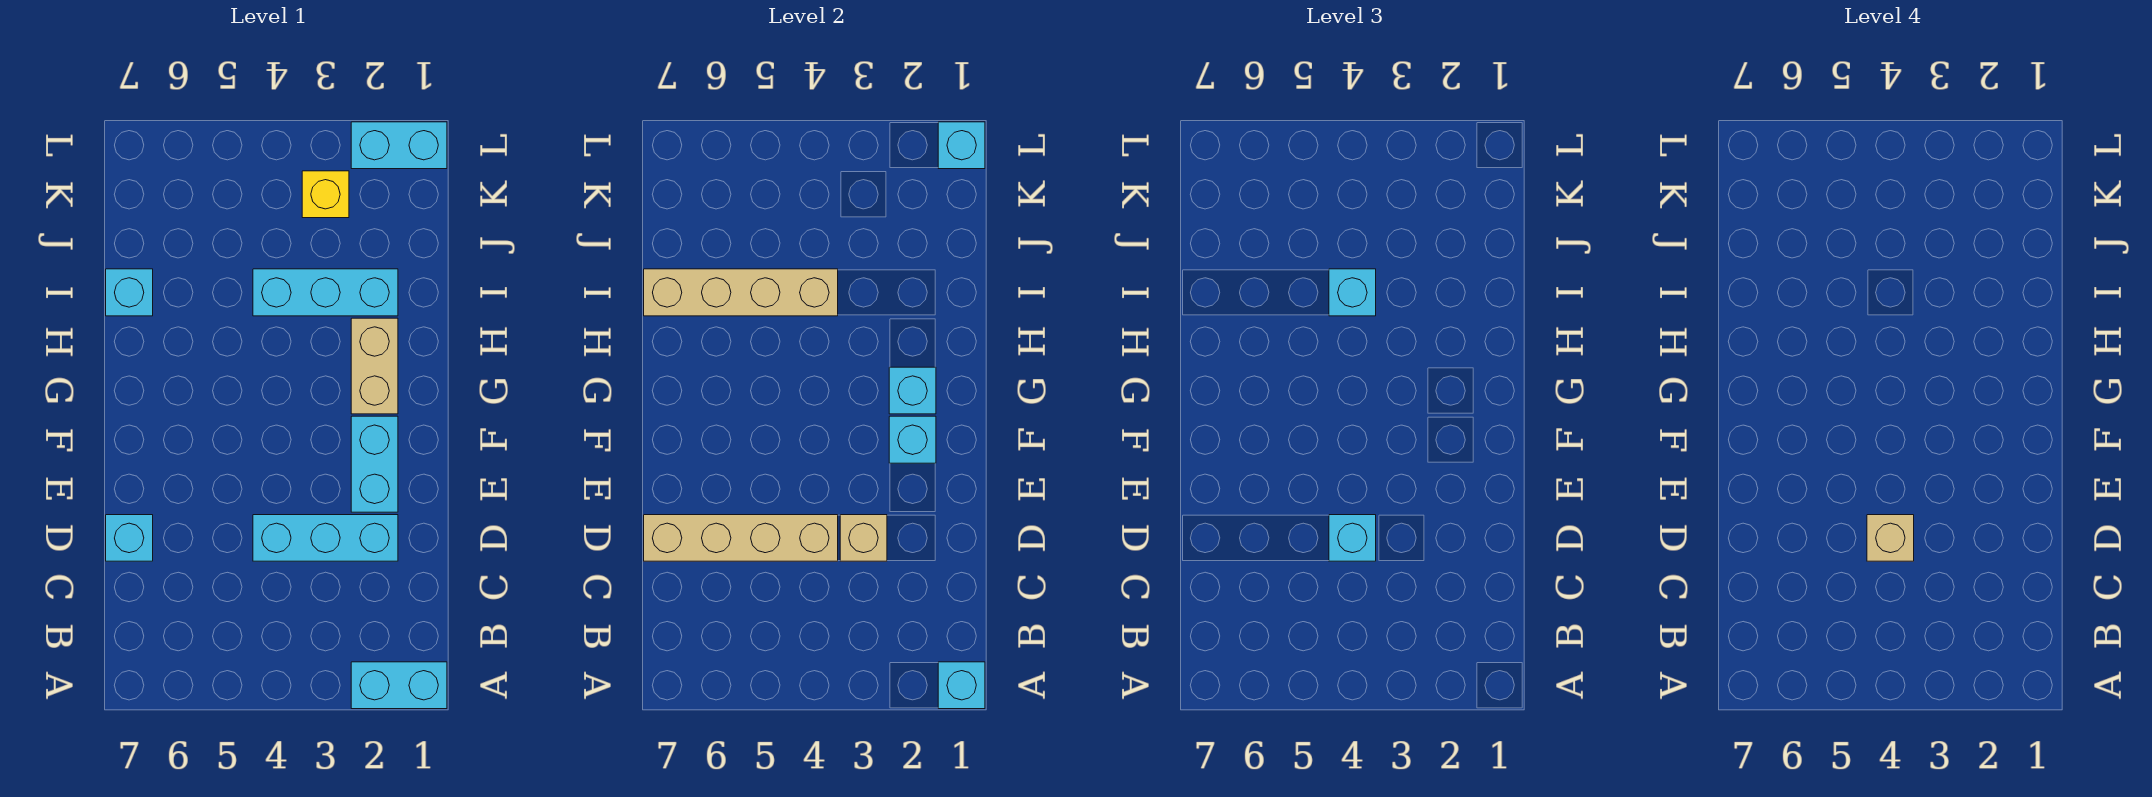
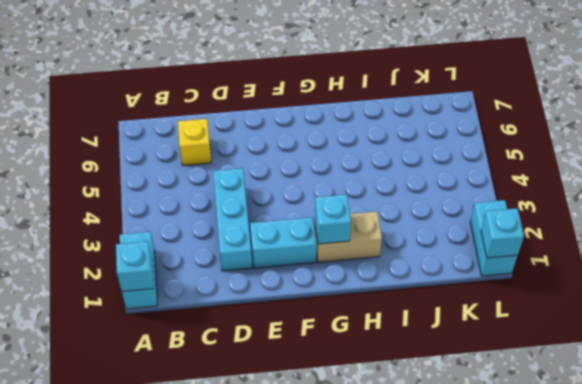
yellow brick C6 level 1 -> yellow brick K3 level 1
none -> cyan brick D7 level 1
none -> cyan brick I2:I4 level 1
none -> cyan brick I7 level 1

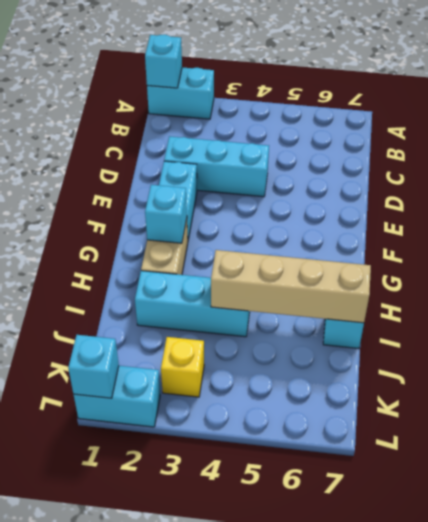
none -> cyan brick D7 level 1
none -> tan brick D3 level 2
none -> tan brick D4:D7 level 2

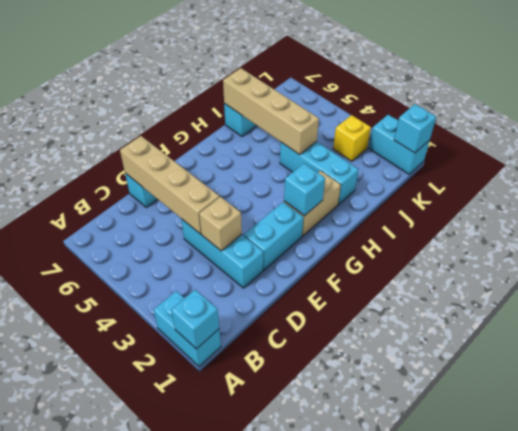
none -> cyan brick F2 level 2
none -> cyan brick D4 level 3
none -> cyan brick I4 level 3

